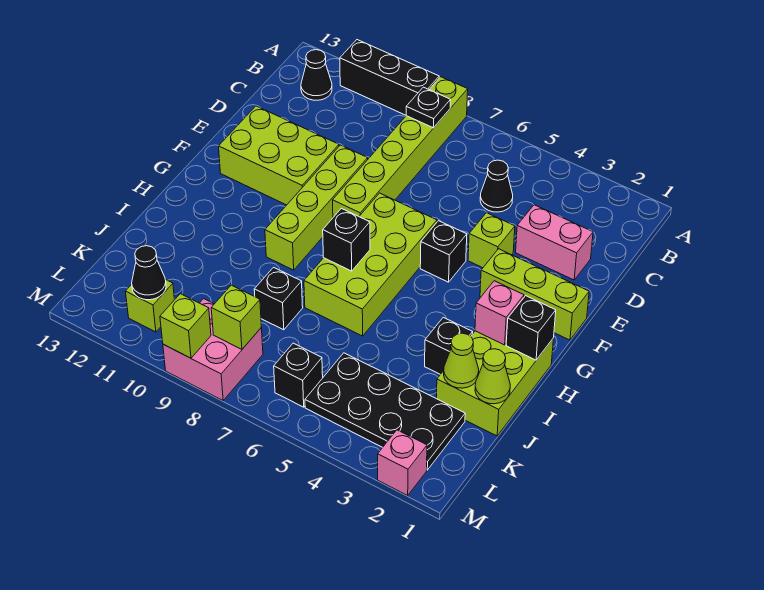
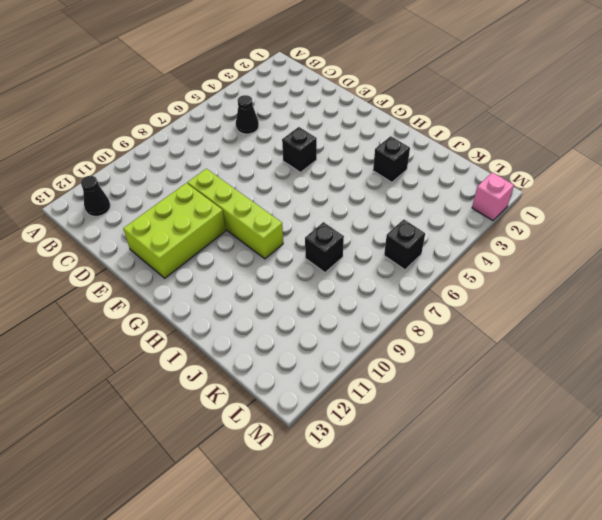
none -> lime brick A8:F8 level 1
none -> black brick A9:A11 level 1
none -> pink brick D2:D3 level 1

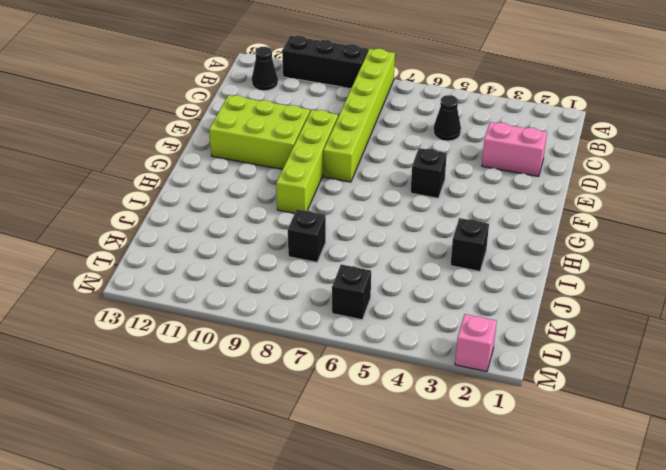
none -> lime brick E4 level 1
none -> lime brick F1:F3 level 1
none -> lime brick F6:I7 level 1

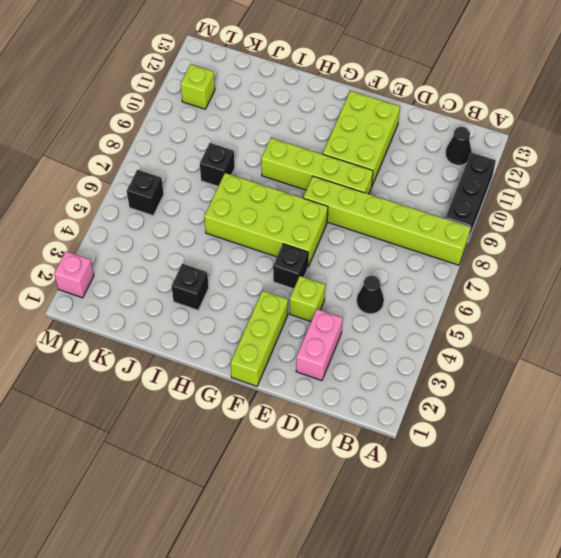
none -> lime brick H1:J2 level 1
none -> black plate K2:L5 level 1
none -> pink brick L8:M9 level 1

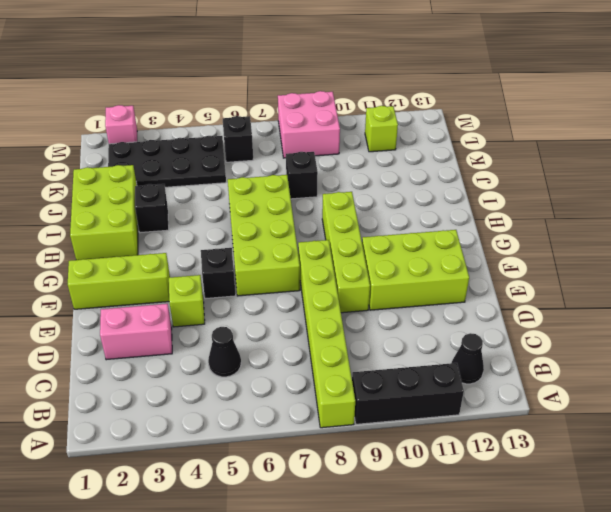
none -> black plate B8 level 2
none -> black brick H1 level 2
none -> pink brick H2 level 2

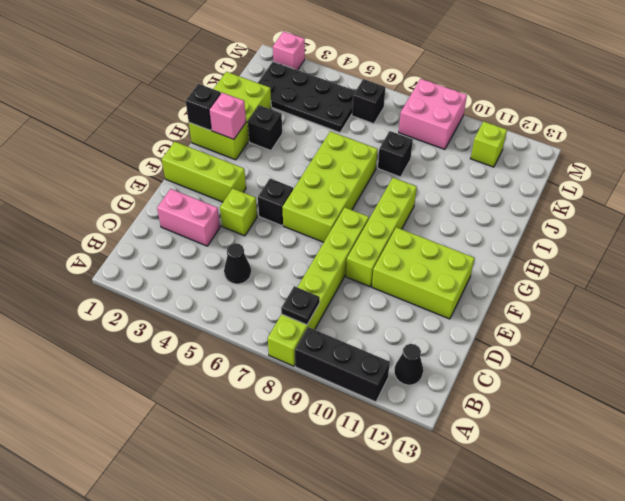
none -> black brick H7 level 2
none -> lime cone J1 level 2
none -> lime cone J2 level 2

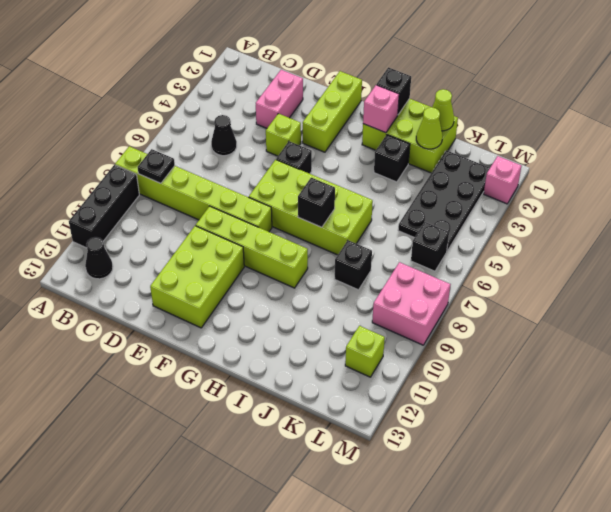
none -> lime brick L8 level 2
none -> black cone L11 level 2
none -> lime brick M9 level 2

